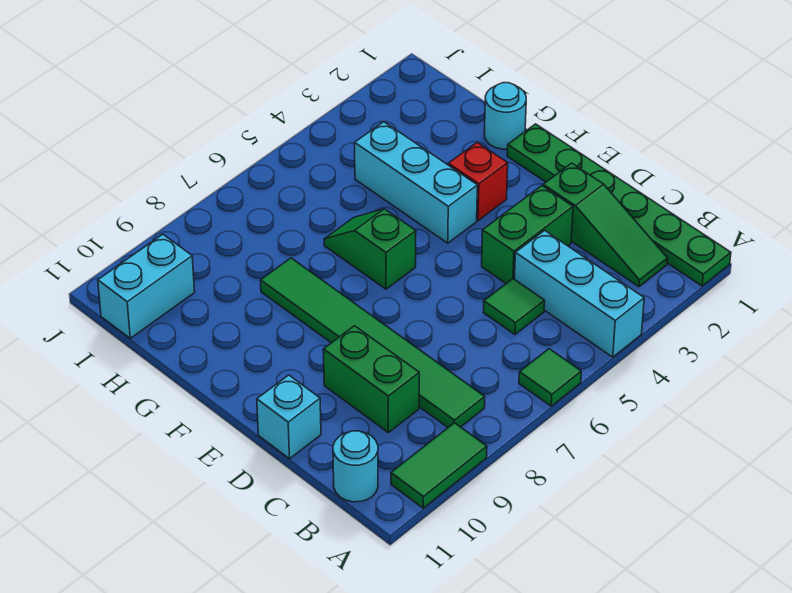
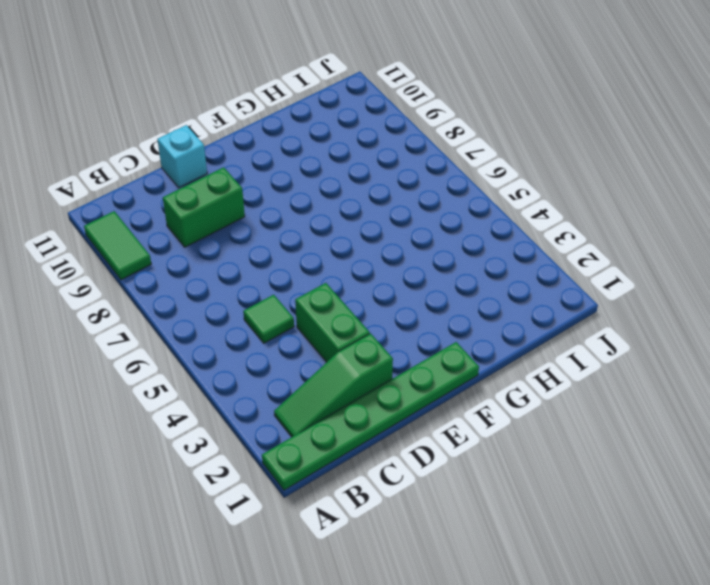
none -> cyan brick A4:C4 level 1
none -> green tile A6 level 1
none -> green tile B8:G8 level 1

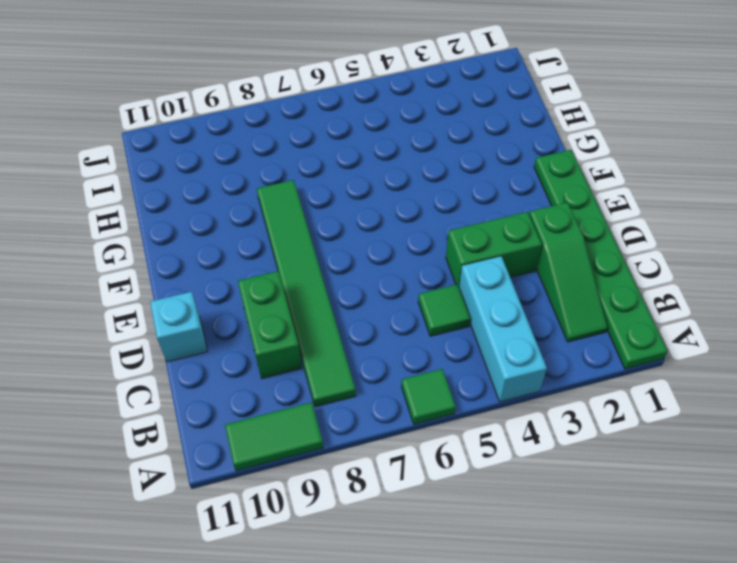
none -> cyan round brick B11 level 1
none -> red brick F3 level 1
none -> cyan brick F4:H4 level 1

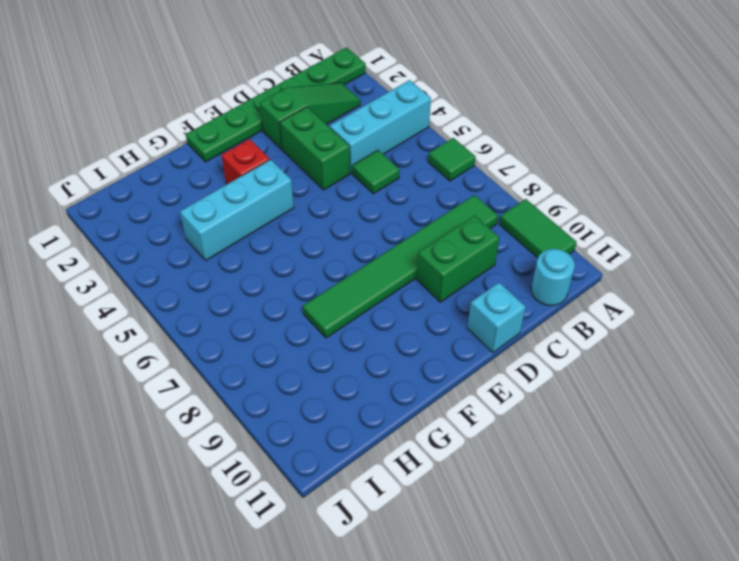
none -> green slope F6:G6 level 1 top F
none -> cyan round brick G1 level 1
none -> cyan brick I10:I11 level 1

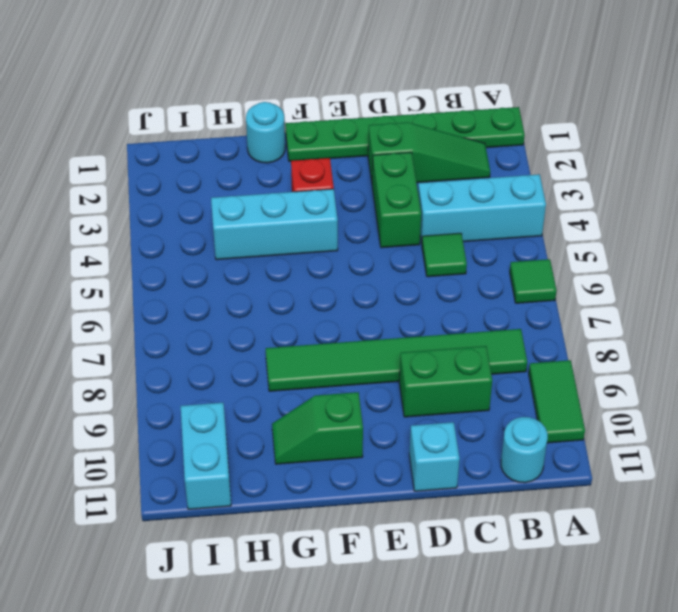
green slope F10:G10 level 1 top F -> green slope F6:G6 level 1 top F

